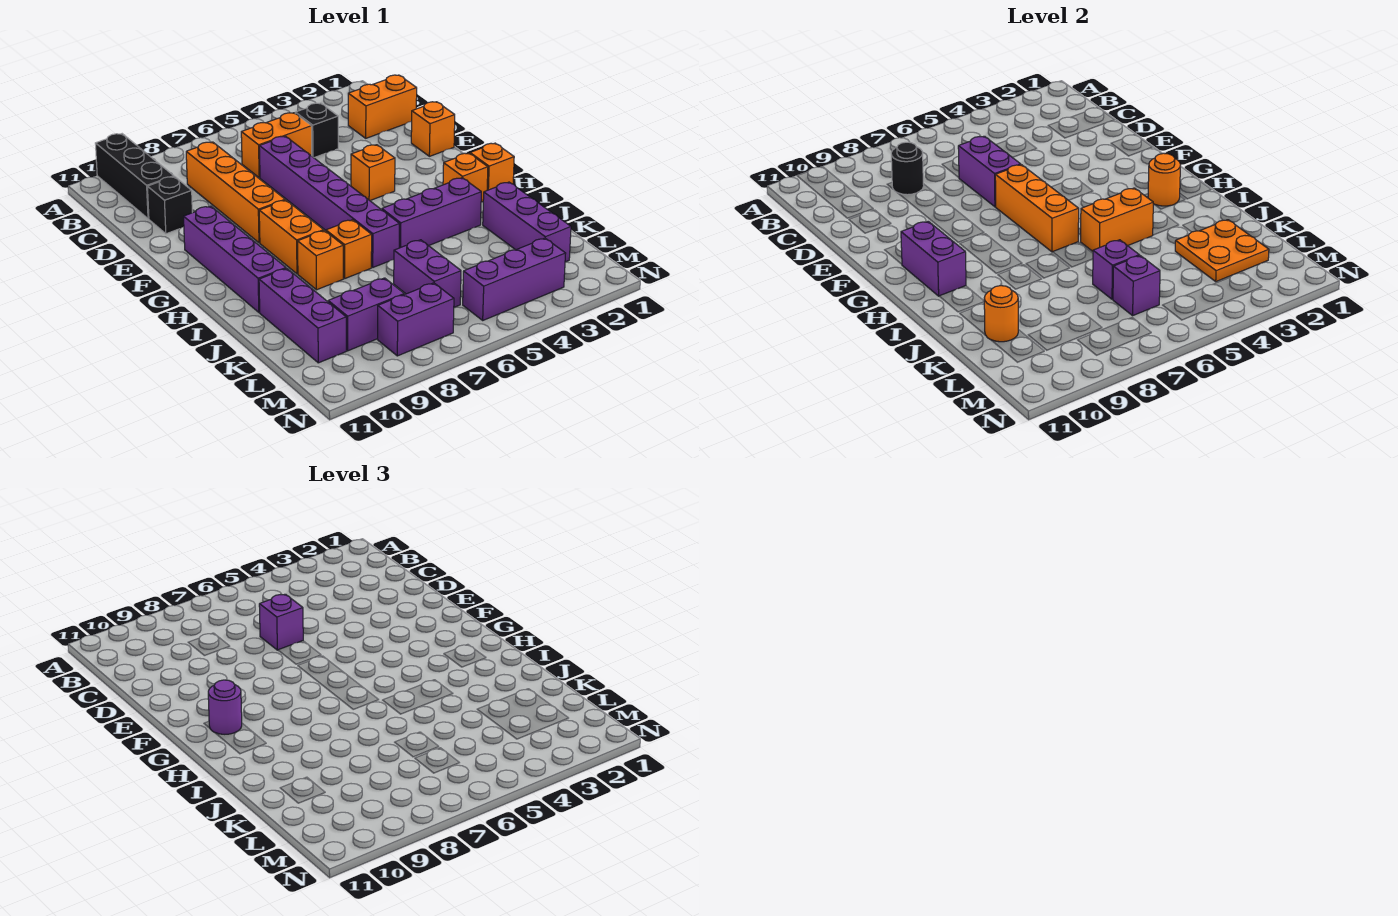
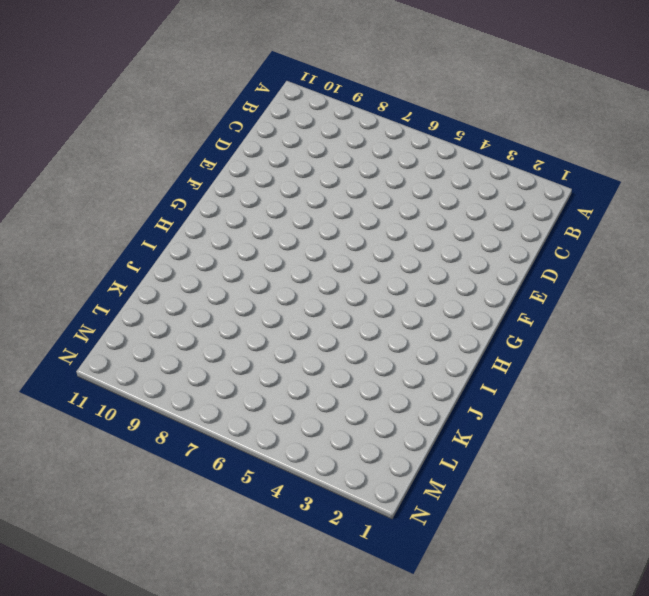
none -> black brick A10:C10 level 1
none -> orange brick C1:C2 level 1
none -> black brick C4 level 1
none -> orange brick C5:C6 level 1

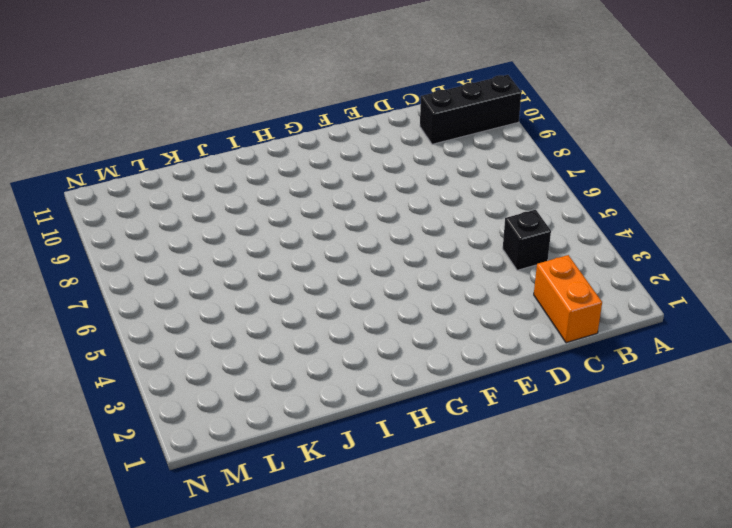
none -> orange brick C5:C6 level 1
none -> orange brick C8:F8 level 1
none -> purple brick D6:I6 level 1
none -> black brick D10 level 1

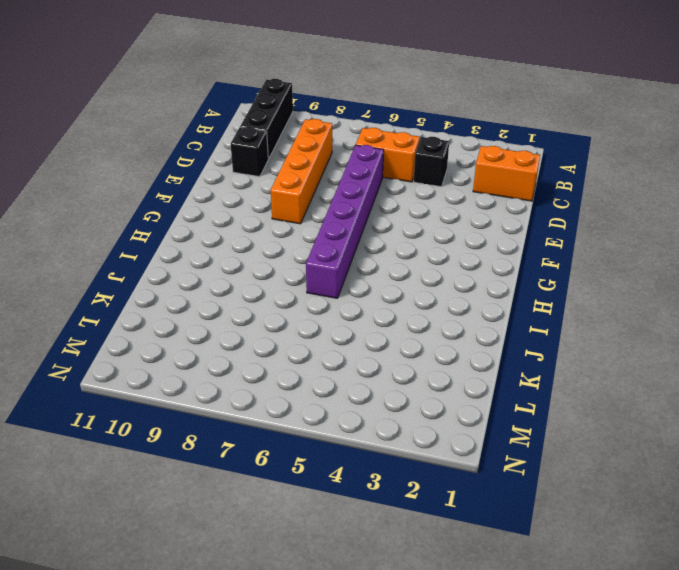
none -> orange brick E1 level 1
none -> orange brick F4 level 1
none -> purple brick F10:I10 level 1
none -> orange brick G8:H8 level 1

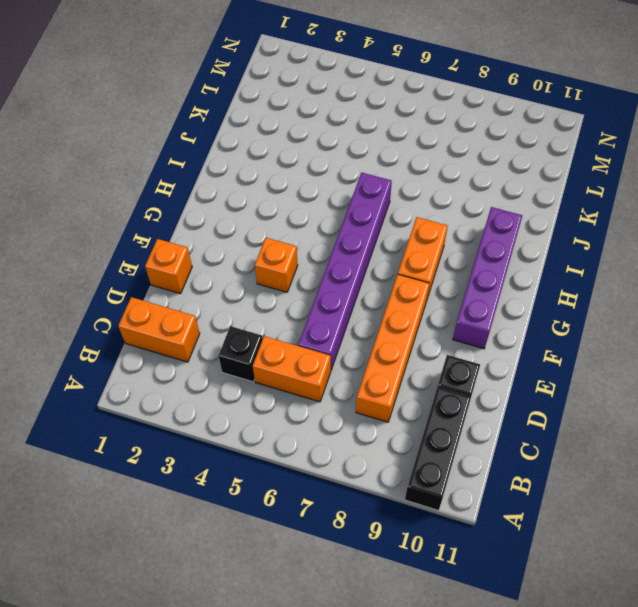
none -> orange brick H1 level 1
none -> orange brick H2 level 1
none -> purple brick I3:I5 level 1
none -> orange brick I7 level 1

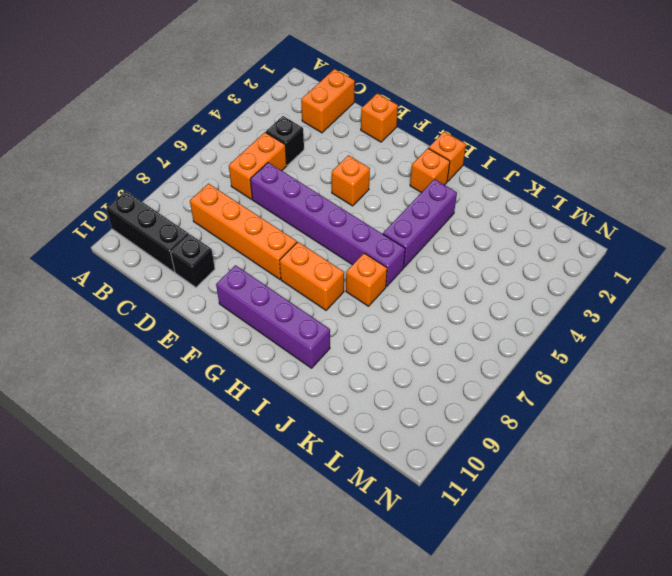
none -> orange brick I8 level 1
none -> purple brick J2:L2 level 1
none -> purple brick J10:L10 level 1
none -> purple brick K6:L6 level 1

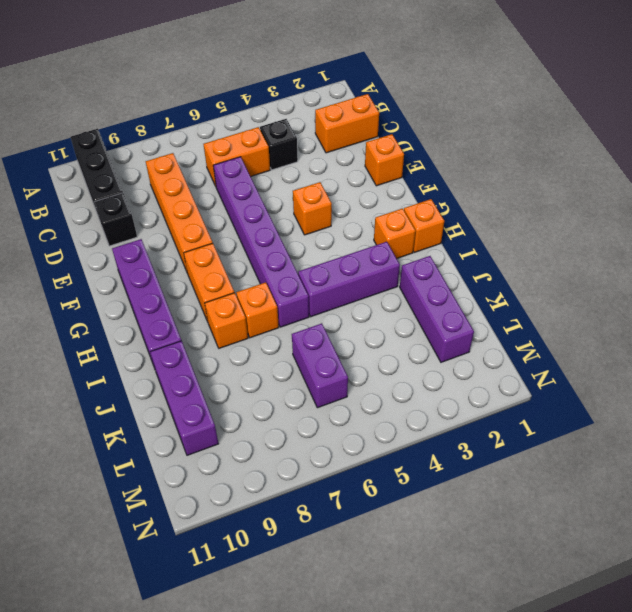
none -> purple brick L8:L9 level 1
none -> purple brick M3:M5 level 1
none -> purple brick M7:M8 level 1
none -> black round brick C8 level 2

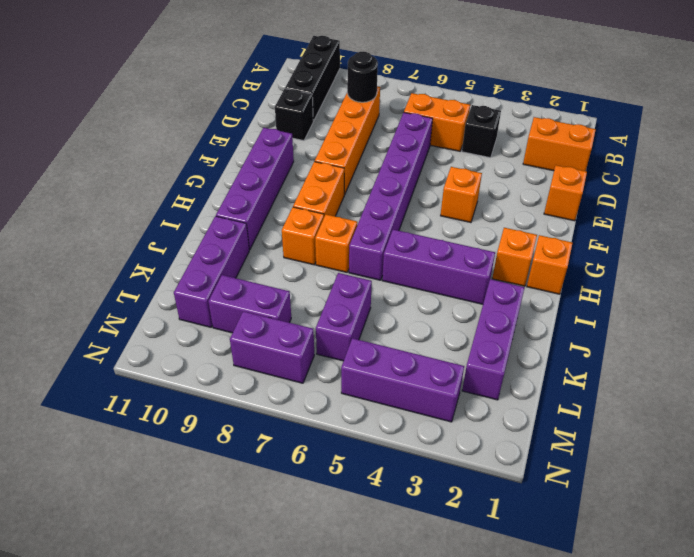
none -> purple brick D6:E6 level 2
none -> orange brick F6:H6 level 2
none -> purple brick G10:H10 level 2
none -> orange round brick H2 level 2

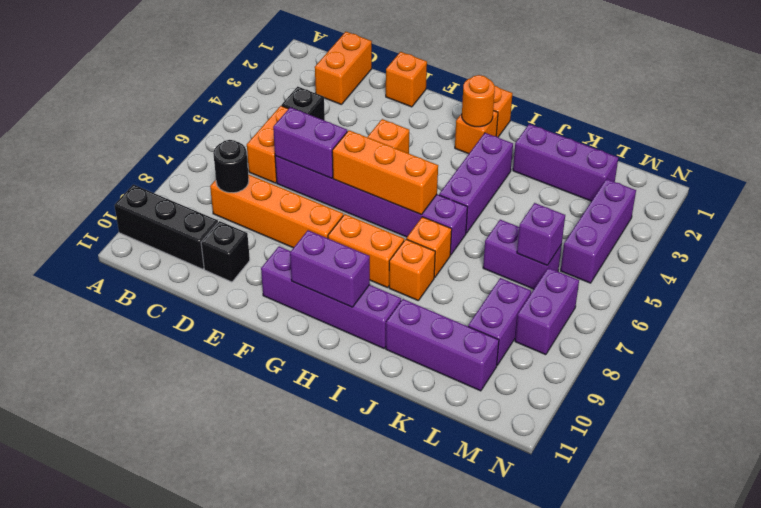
none -> orange brick I4:I5 level 2
none -> orange plate K2:L3 level 2
none -> purple brick K6 level 2
none -> orange round brick K10 level 2

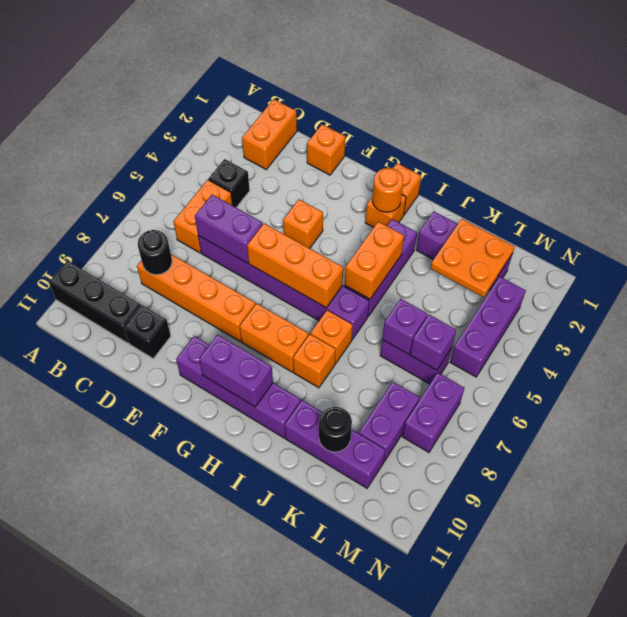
black round brick K10 level 2 -> orange round brick K10 level 2
none -> purple brick D6 level 3
none -> purple round brick G10 level 3

